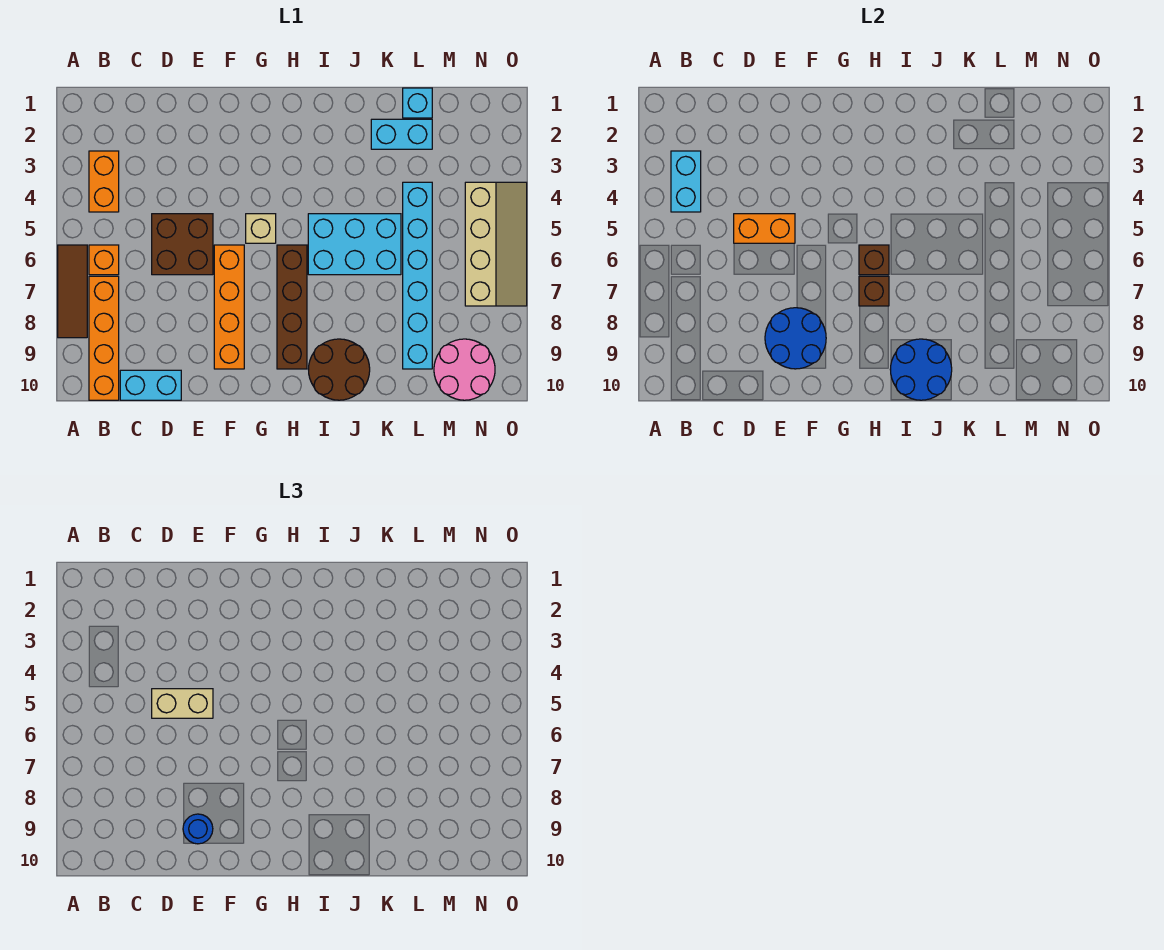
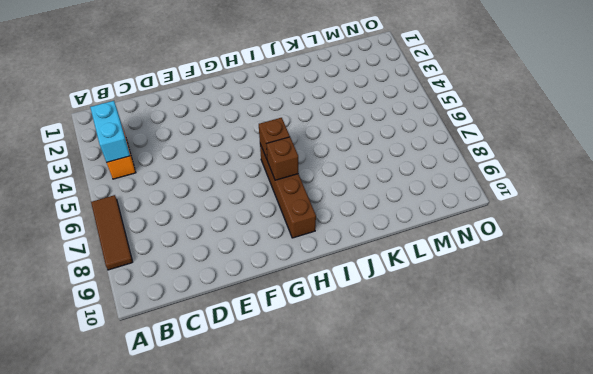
none -> orange brick B6 level 1
none -> orange brick B7:B10 level 1
none -> cyan brick C10:D10 level 1

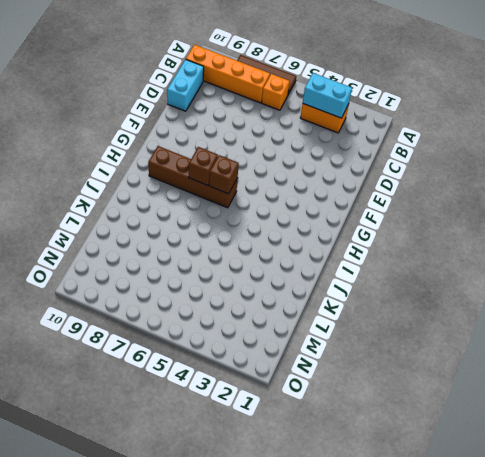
none -> brown brick D5:E6 level 1
none -> orange brick F6:F9 level 1
none -> tan brick G5 level 1

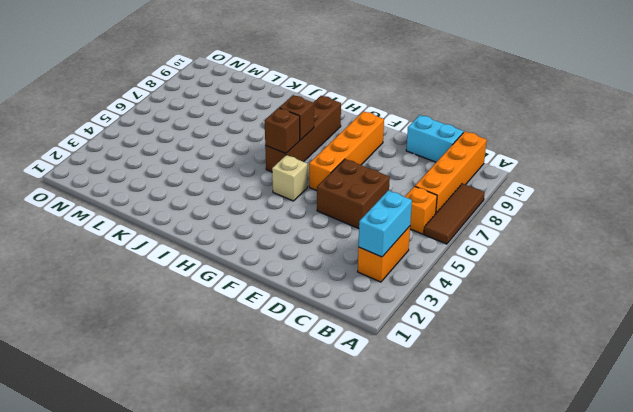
none -> cyan brick I5:K6 level 1
none -> brown round brick I9:J10 level 1
none -> cyan brick K2:L2 level 1

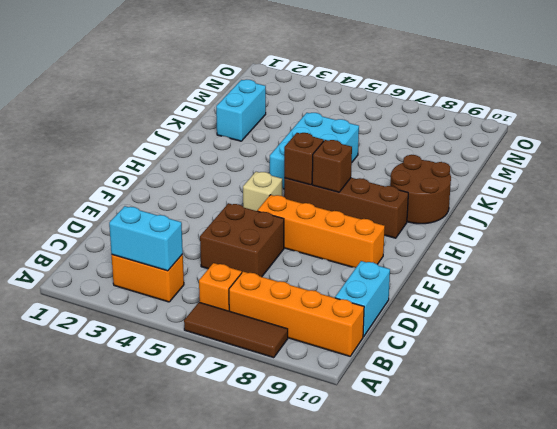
none -> cyan brick L1 level 1
none -> cyan brick L4:L9 level 1
none -> pink round brick M9:N10 level 1

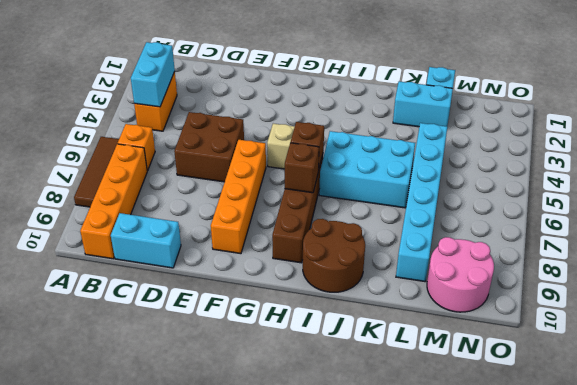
none -> tan slope N4:O7 level 1 top N
none -> orange brick D5:E5 level 2
none -> blue round brick E8:F9 level 2

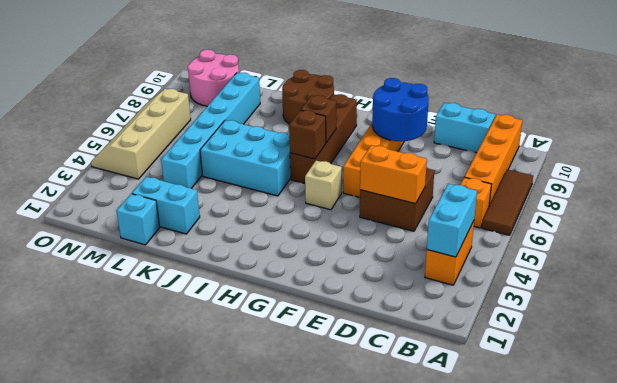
none -> blue round brick I9:J10 level 2
none -> tan brick D5:E5 level 3
none -> blue round brick E9 level 3

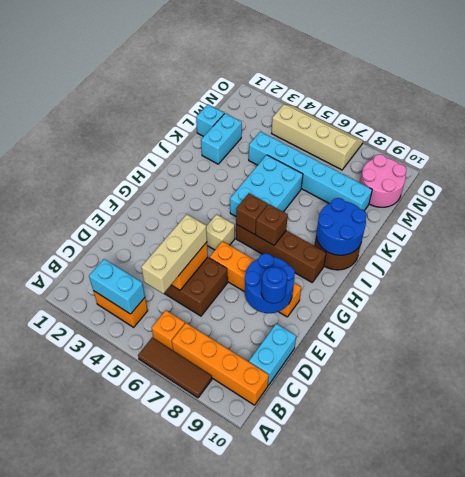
tan brick C5:E5 level 3 -> tan brick D5:E5 level 3

